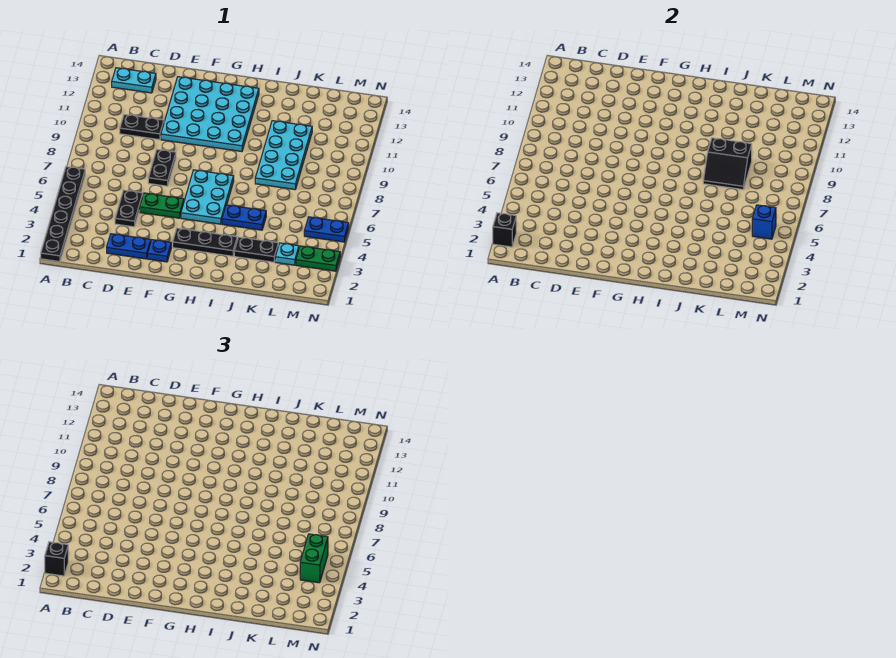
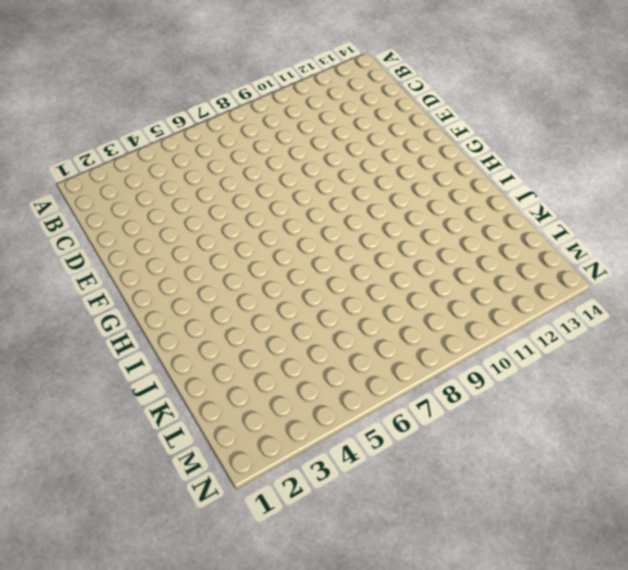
none -> black plate A1:A6 level 1
none -> cyan plate B13:C13 level 1
none -> black plate C10:D10 level 1

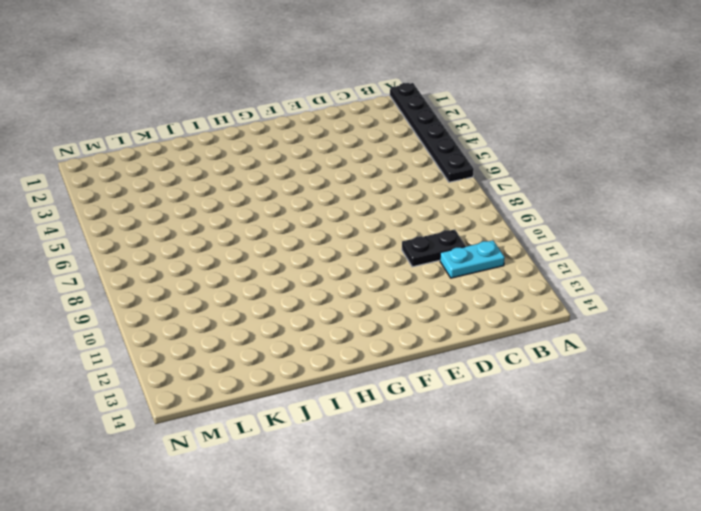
cyan plate B11:C11 level 1 -> cyan plate B13:C13 level 1
none -> blue plate D2:E2 level 1
none -> black plate D4:D5 level 1
none -> green plate E5:F5 level 1

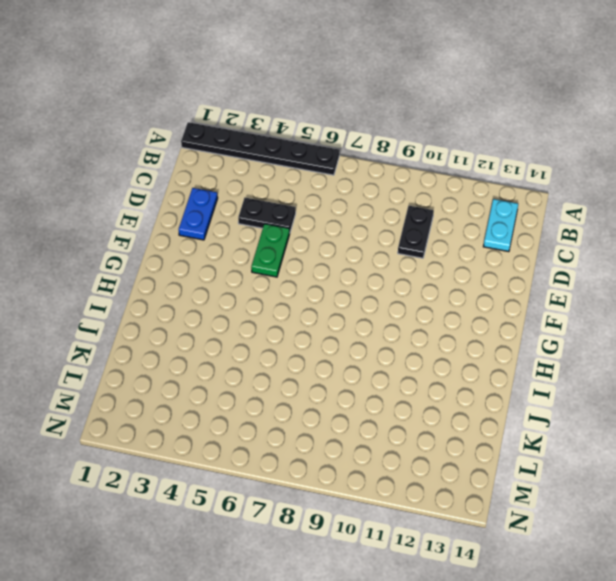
none -> black plate E7:E8 level 1
none -> cyan plate E10:H13 level 1
none -> blue plate F2 level 1

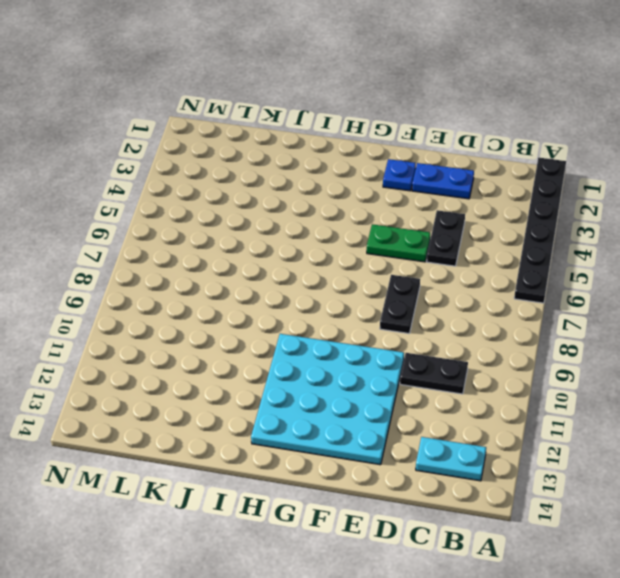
none -> black plate G3:I3 level 1
none -> cyan plate G5:H7 level 1
none -> blue plate I5:J5 level 1

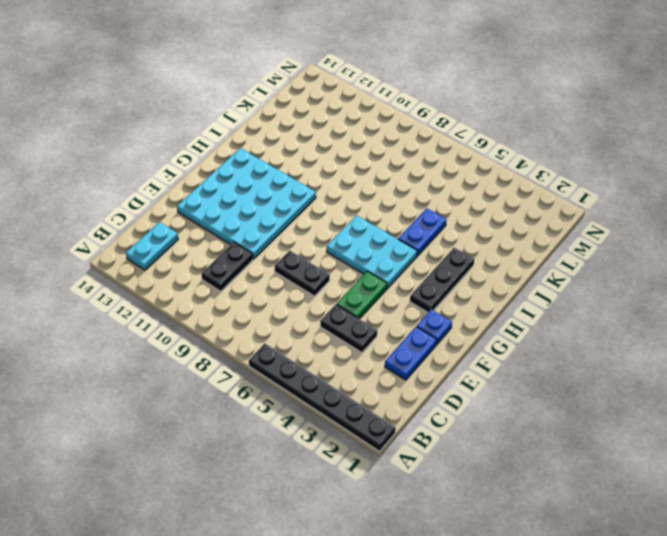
none -> black plate J3:K3 level 1
none -> cyan plate J8:K11 level 1
none -> cyan plate L3 level 1

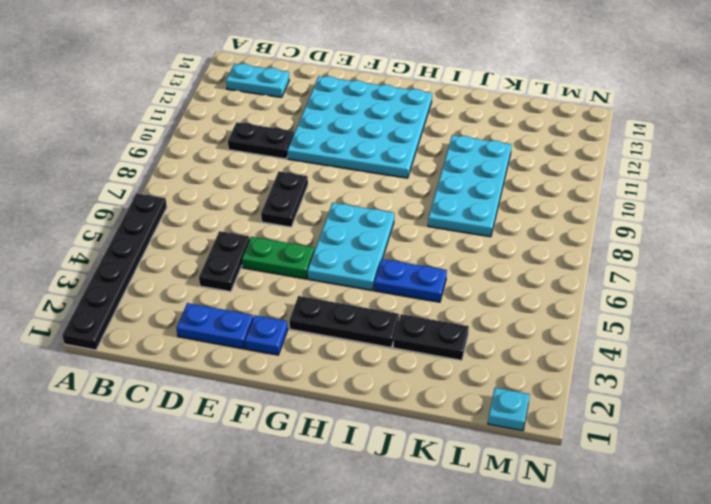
cyan plate M1 level 1 -> cyan plate L3 level 1
none -> green plate M3:N3 level 1
none -> blue plate M5:N5 level 1
none -> black brick A2 level 2

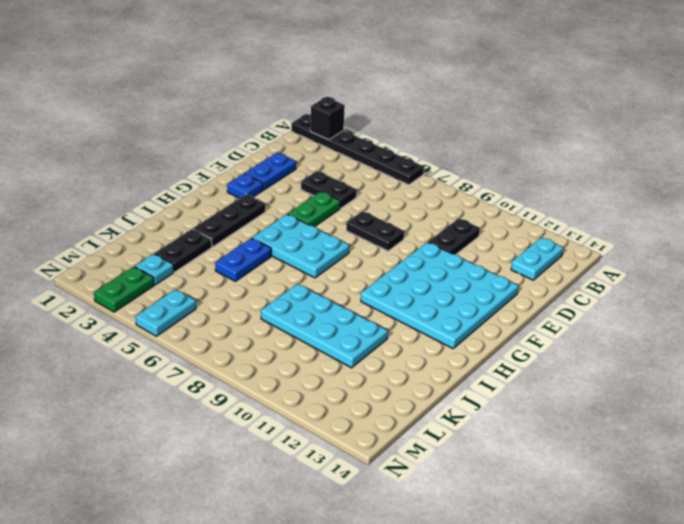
cyan plate M5:N5 level 1 -> blue plate M5:N5 level 1
none -> black slope J8:K9 level 2 top 9
none -> blue brick M5 level 2
none -> black brick A2 level 3

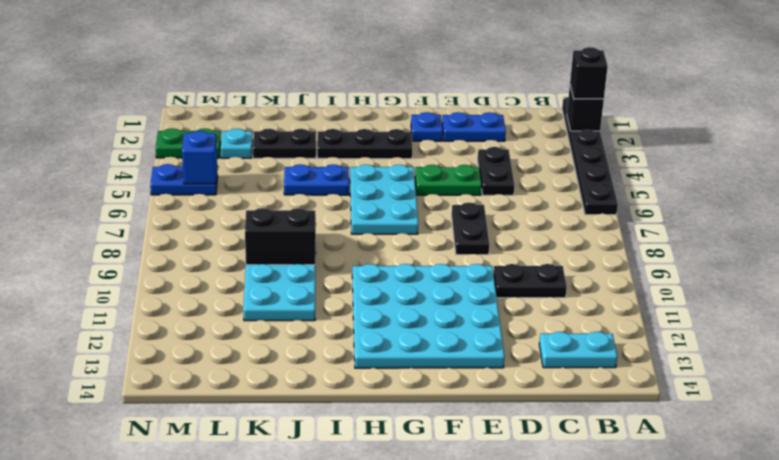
none -> green brick M4:M5 level 3

